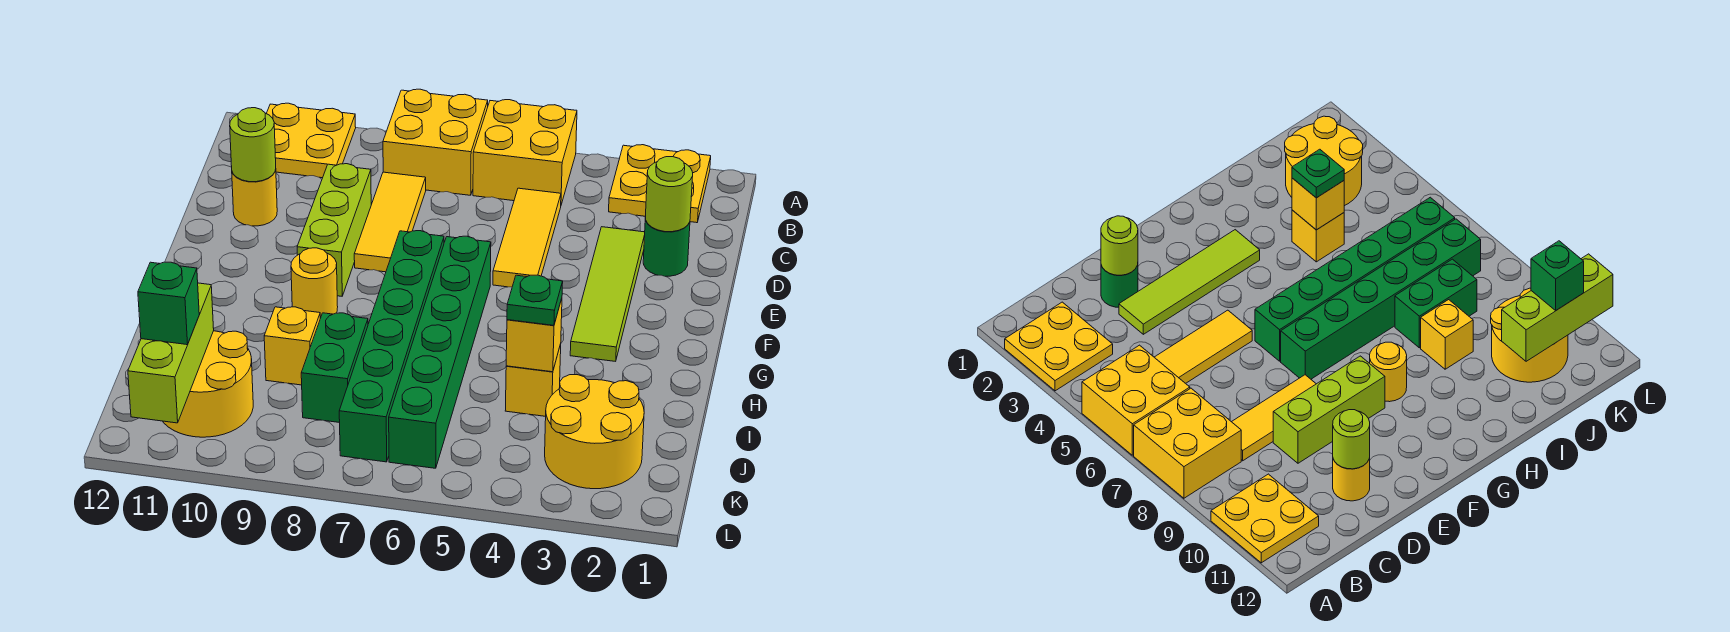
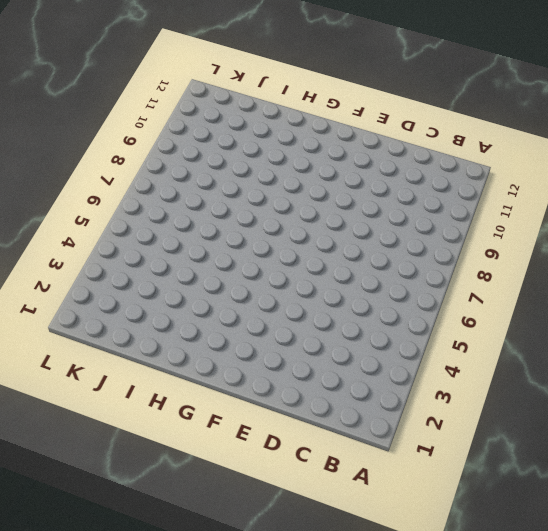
none -> yellow plate A2:B3 level 1
none -> yellow brick A5:B6 level 1
none -> yellow brick A7:B8 level 1

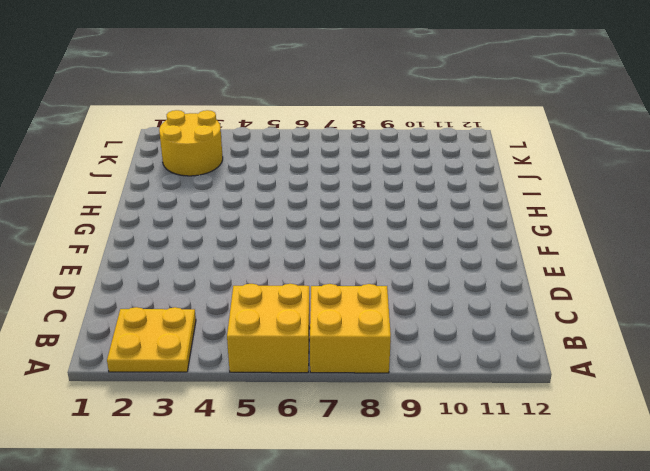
none -> yellow plate A10:B11 level 1
none -> yellow tile C5:E5 level 1
none -> yellow tile C8:E8 level 1

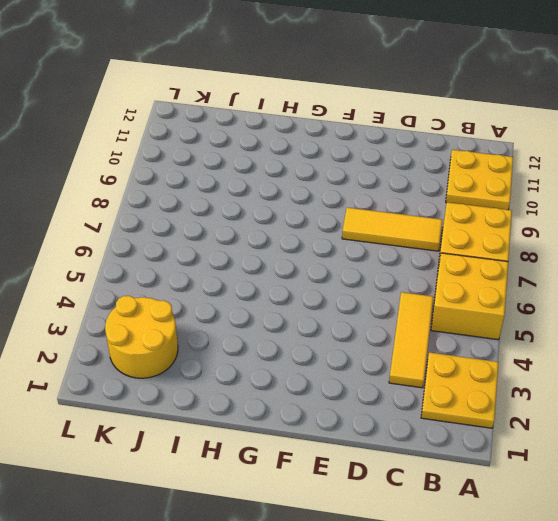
yellow tile C3:C5 level 1 -> yellow tile C5:E5 level 1
none -> green round brick D2 level 1
none -> lime tile D3:G3 level 1
none -> lime brick D9:F9 level 1

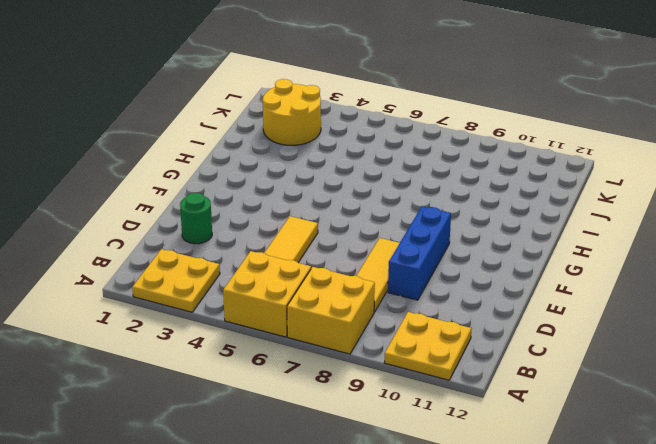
blue brick D9:F9 level 1 -> lime brick D9:F9 level 1
none -> lime tile D3:G3 level 1
none -> yellow round brick D11 level 1
none -> green brick F6:K6 level 1

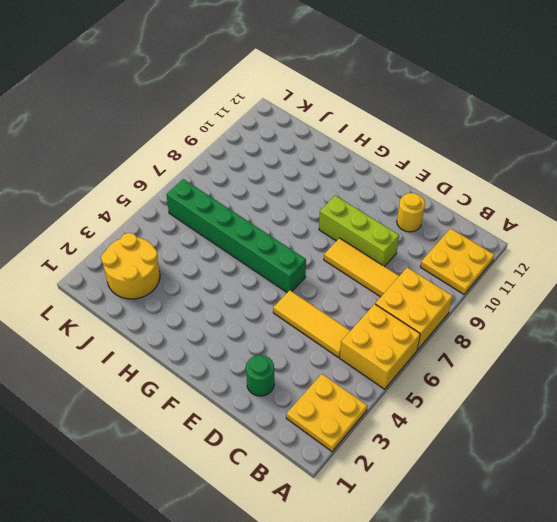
none -> lime tile D3:G3 level 1
none -> green brick F7:K7 level 1
none -> yellow round brick G9 level 1

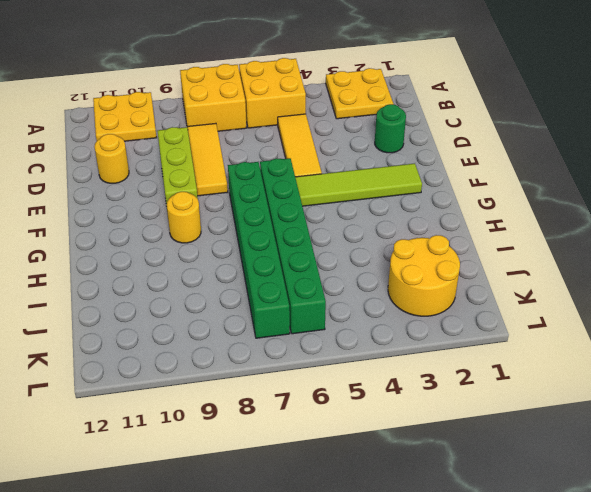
lime tile F2:F5 level 1 -> lime tile D3:G3 level 1
none -> yellow brick I4 level 1
none -> green brick I8:J8 level 1
none -> yellow brick I9 level 1

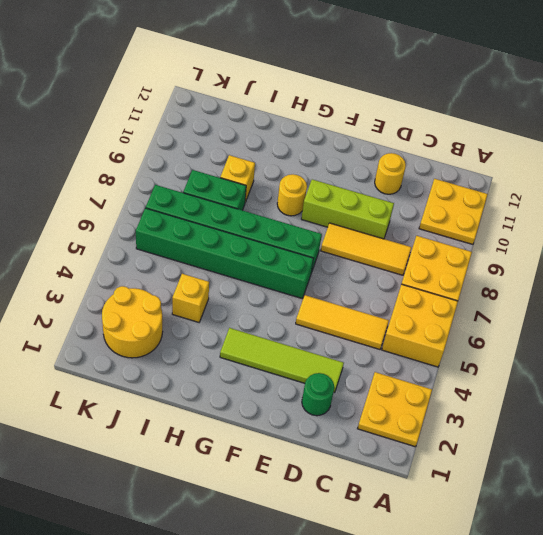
none -> yellow round brick J10:K11 level 1
none -> lime round brick D2 level 2
none -> lime round brick D11 level 2

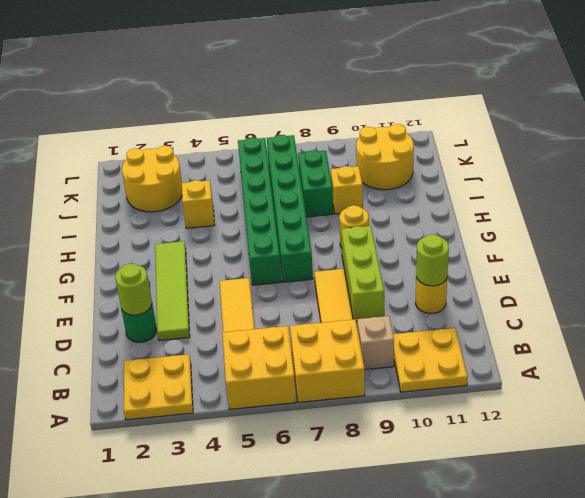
tan brick B9 level 1 -> none
none -> yellow brick I4 level 2
none -> lime brick J11:L11 level 2
none -> green plate I4 level 3

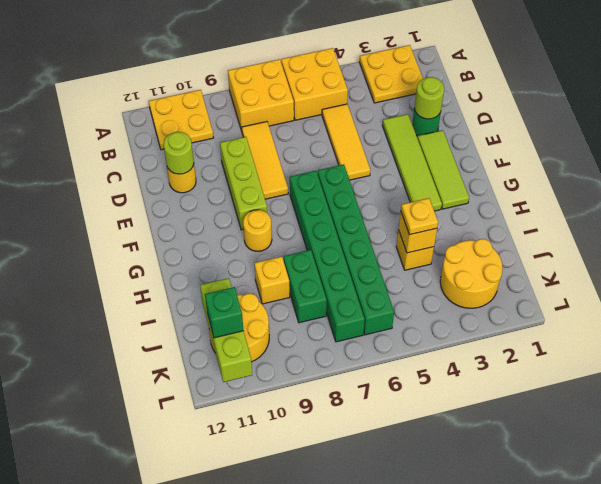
lime tile E2:G2 level 1 -> none
yellow plate I4 level 3 -> green plate I4 level 3

